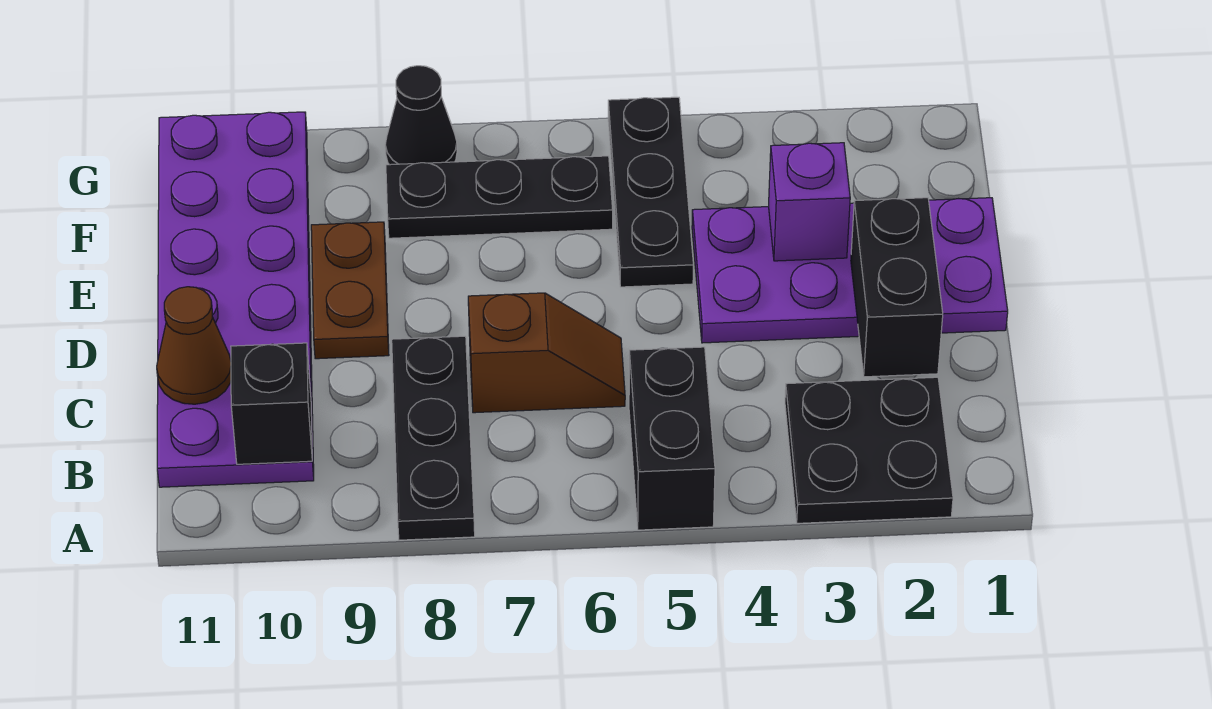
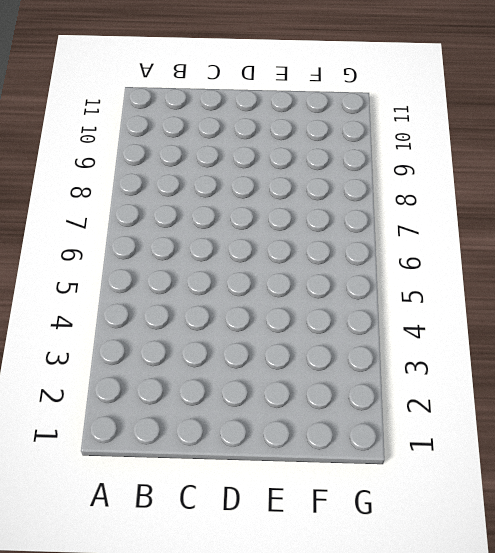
none -> black plate A2:B3 level 1
none -> black brick A5:B5 level 1
none -> black plate A8:C8 level 1

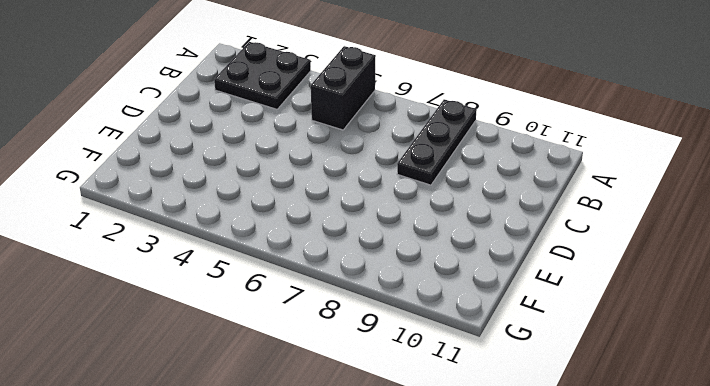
none -> purple plate B10:G11 level 1
none -> brown slope C6:C7 level 1 top 7
none -> purple plate D1:E4 level 1

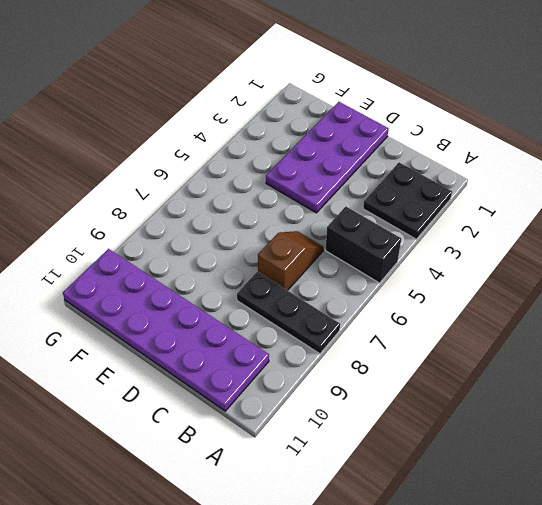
none -> brown plate D9:E9 level 1
none -> black plate E5:G5 level 1
none -> black plate F6:F8 level 1

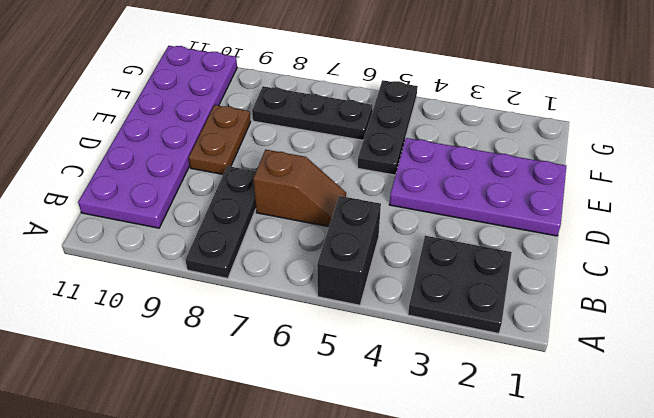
none -> black cone G8 level 1
none -> black brick B10 level 2
none -> black brick C2:D2 level 2

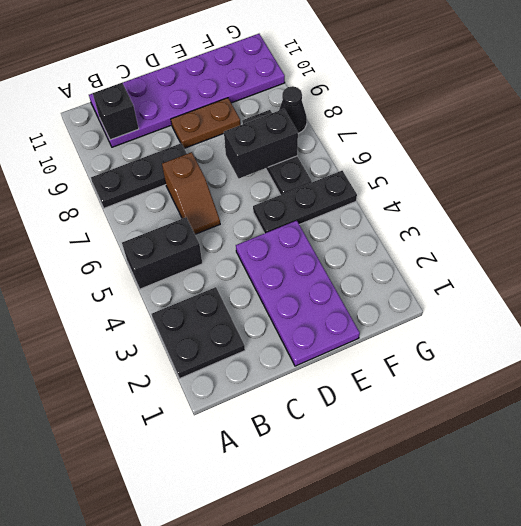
black brick E7:F7 level 2 -> black brick C2:D2 level 2
none -> brown cone C11 level 2
none -> purple brick E3 level 2

